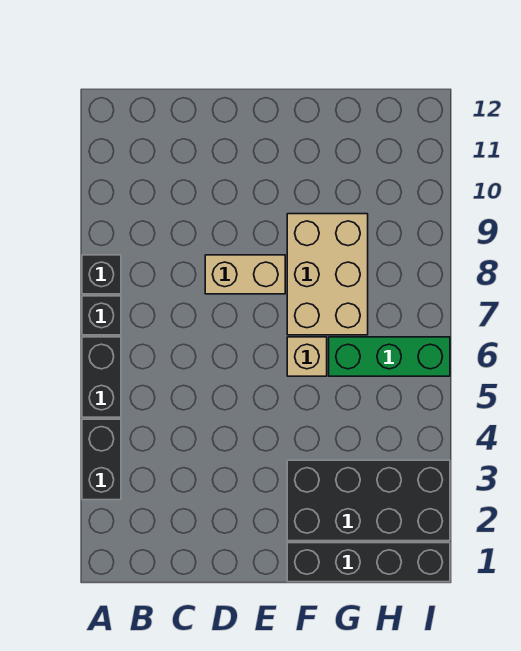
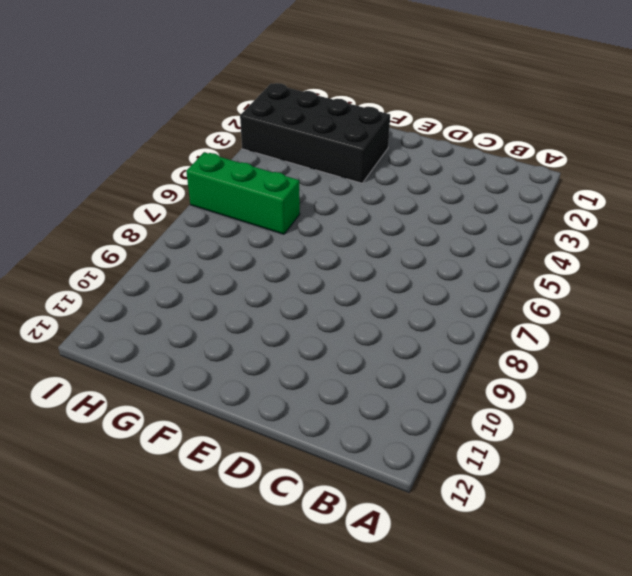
none -> black brick A3:A4 level 1
none -> black brick A5:A6 level 1

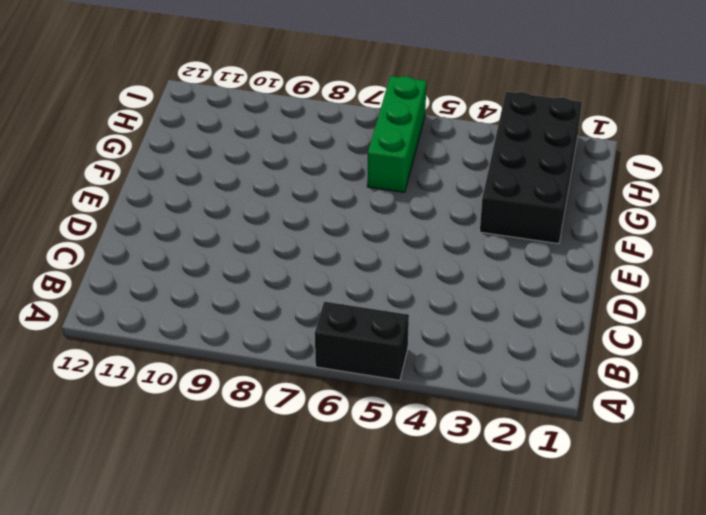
none -> black brick A3:A4 level 1
none -> black brick A7 level 1

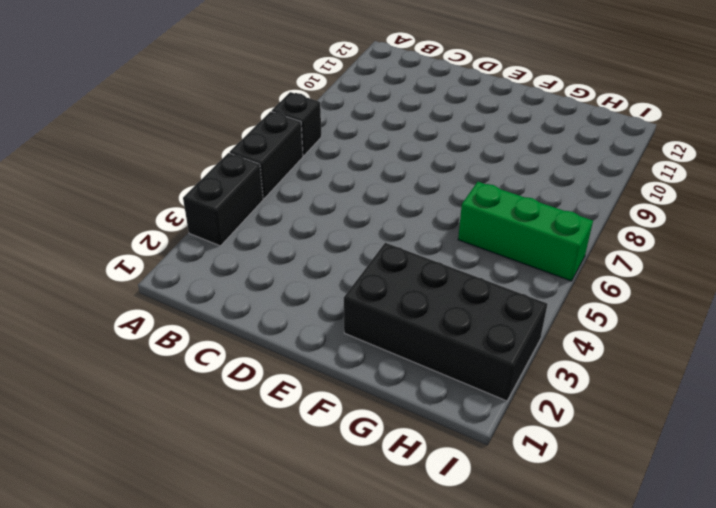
none -> black brick A8 level 1
none -> tan brick D8:E8 level 1

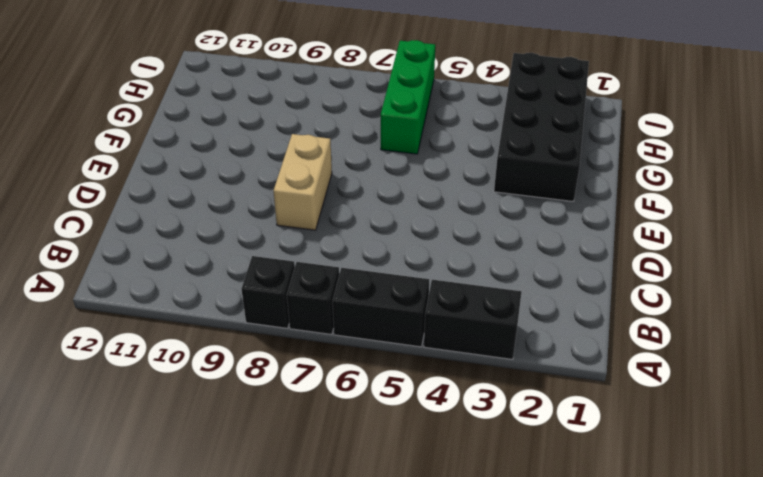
none -> black brick F1:I1 level 1
none -> tan brick F6 level 1

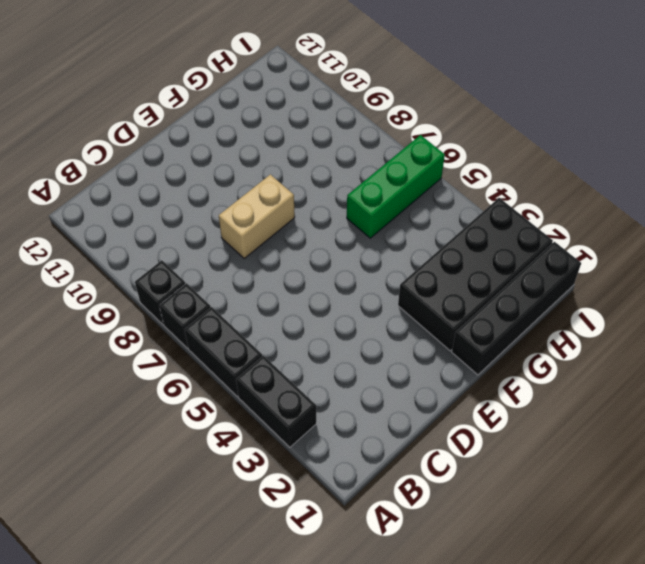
none -> tan brick F6 level 1
none -> tan brick F7:G9 level 1

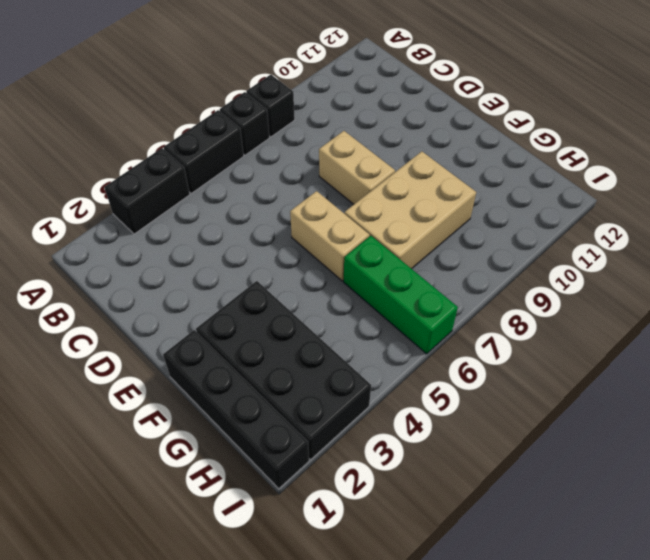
tan brick E6:F6 level 1 -> tan brick F6 level 1

